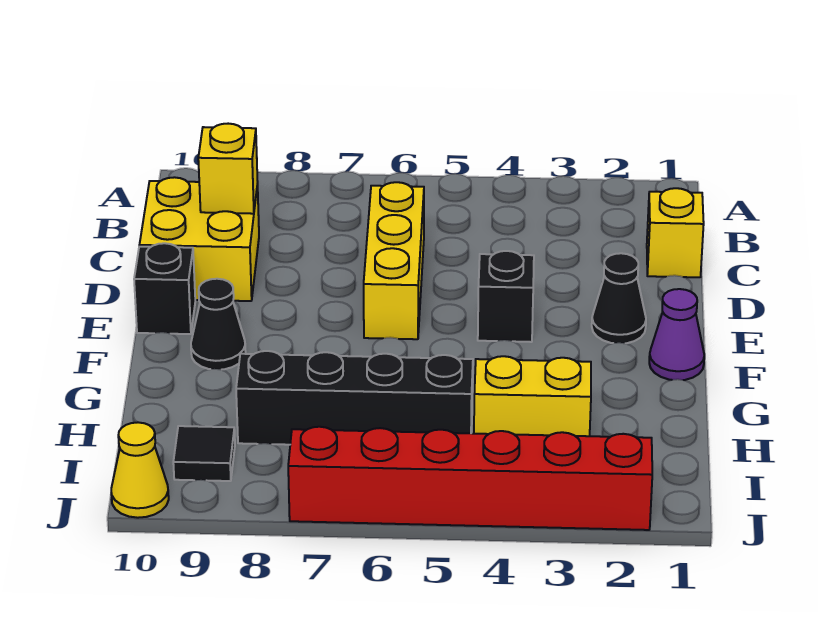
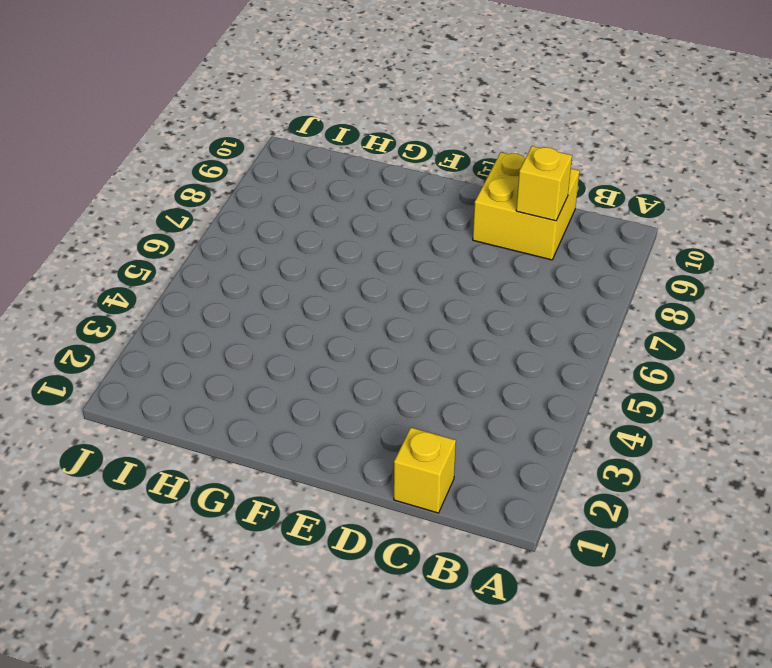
none -> yellow brick C6:E6 level 1
none -> black cone E2 level 1
none -> black brick E4 level 1

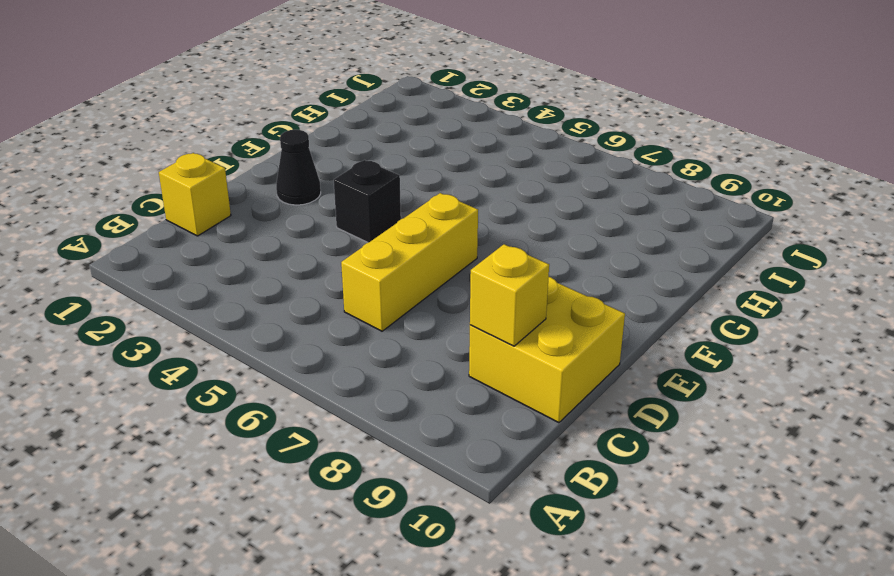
none -> black brick E10 level 1
none -> purple cone F1 level 1
none -> black cone F9 level 1

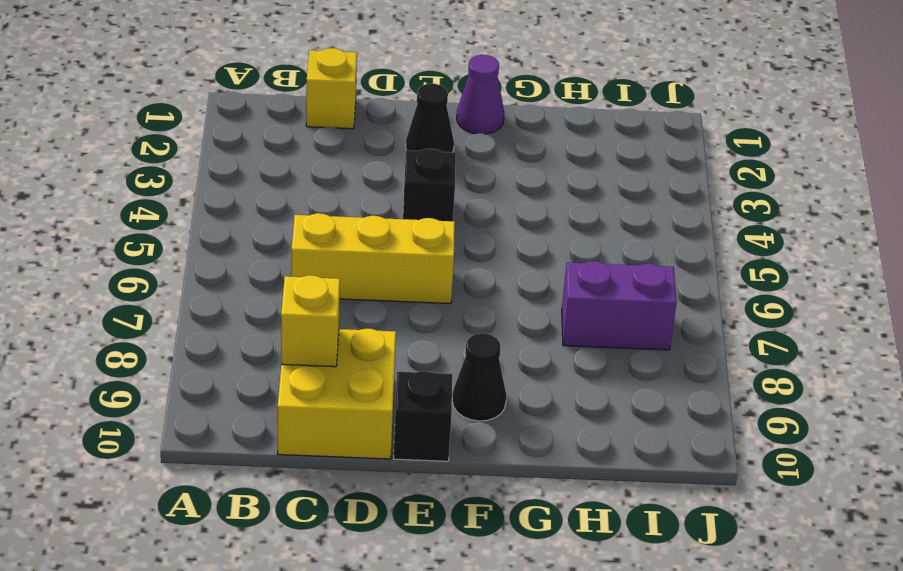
purple brick H7:I7 level 1 -> black brick H5:H8 level 1
none -> yellow brick H3:H4 level 1
none -> black tile I9 level 1
none -> red brick J2:J7 level 1

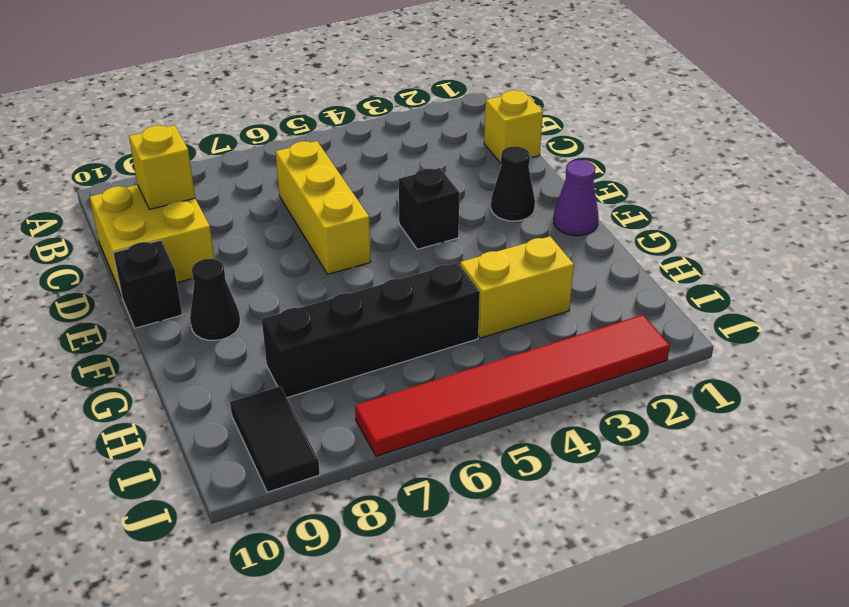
black tile I9:J9 level 1 -> black tile I9 level 1
red tile J2:J7 level 1 -> red brick J2:J7 level 1
none -> yellow cone J10 level 1

